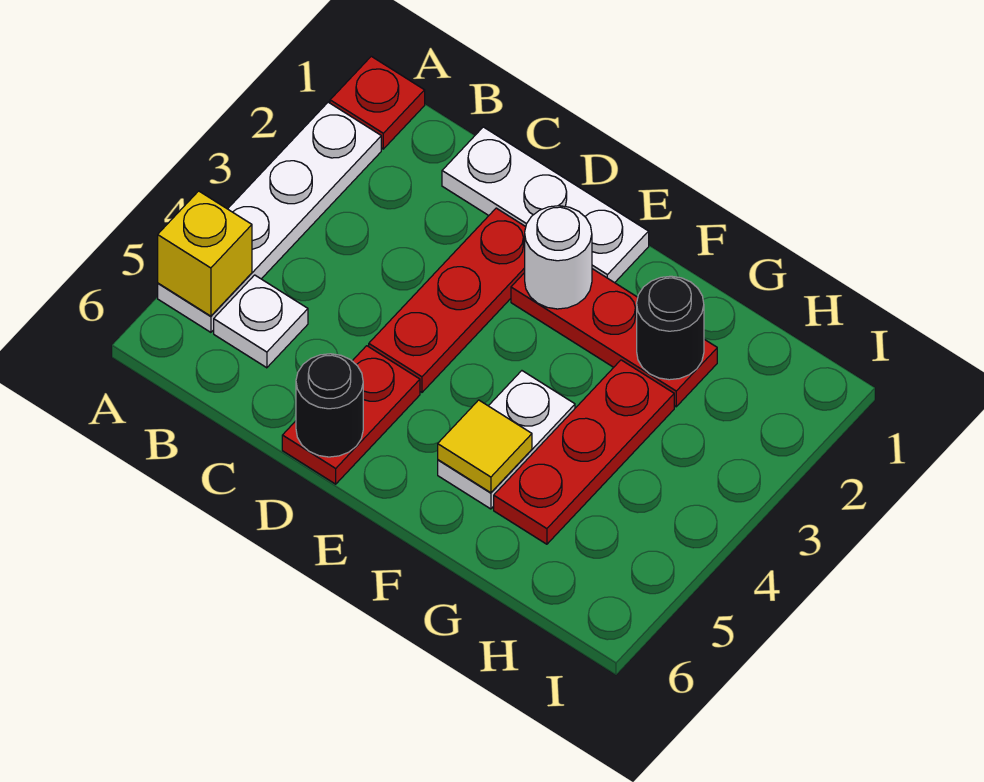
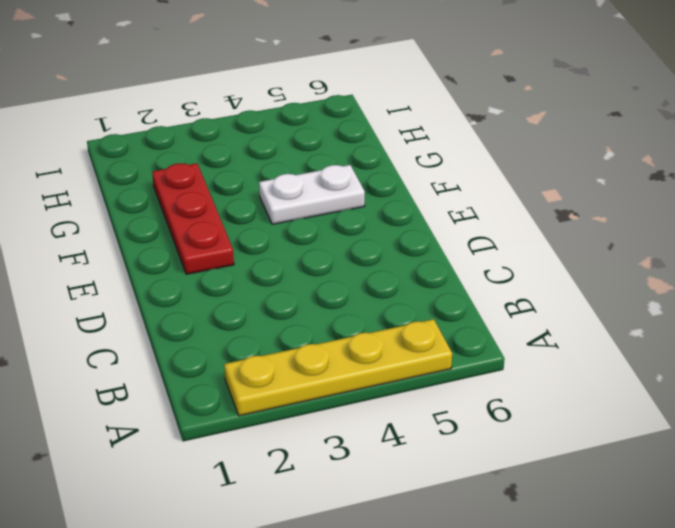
yellow plate A2:A5 level 1 -> white plate A2:A5 level 1
none -> red plate A1 level 1
none -> white plate B5 level 1
none -> white plate C1:E1 level 1

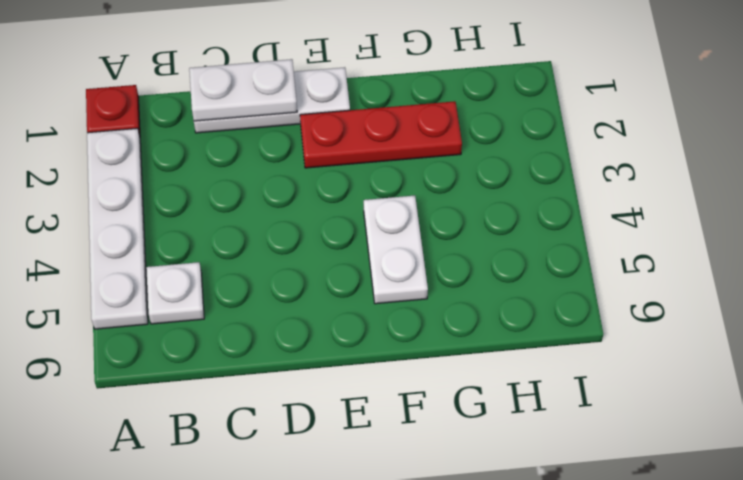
white plate C1:D1 level 2 -> none
none -> red plate D2:D4 level 1
none -> red plate D5:D6 level 1
none -> red plate G3:G5 level 1

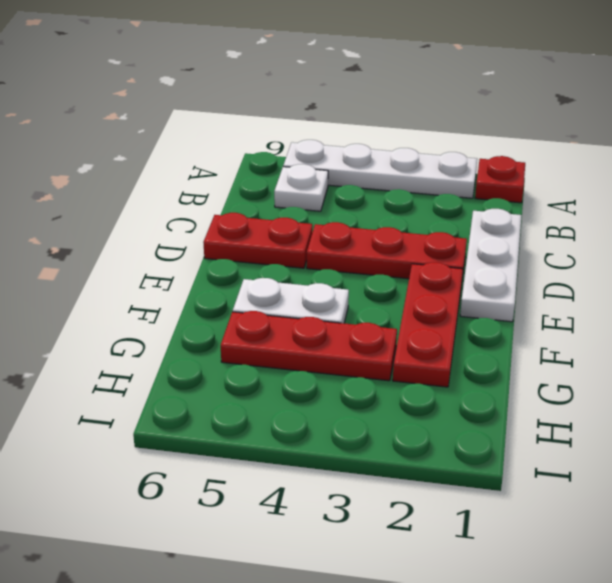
none -> yellow brick A5 level 2
none -> black round brick D6 level 2
none -> white round brick E2 level 2

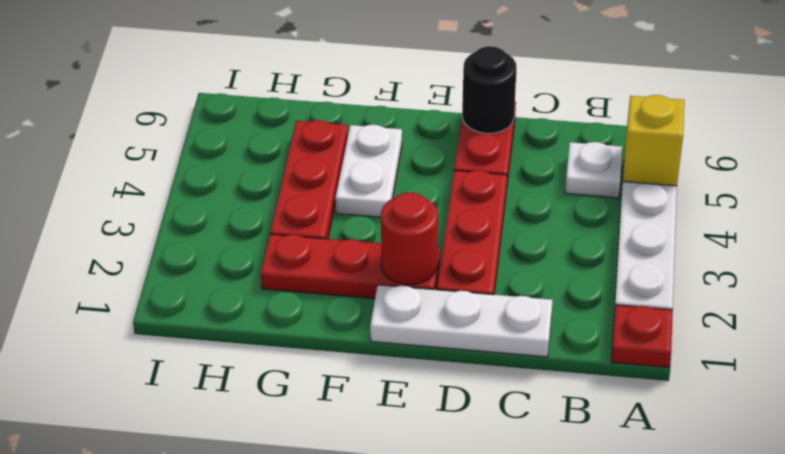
red round brick E2 level 2 -> white round brick E2 level 2
none -> yellow tile F5 level 2
none -> black round brick G2 level 2

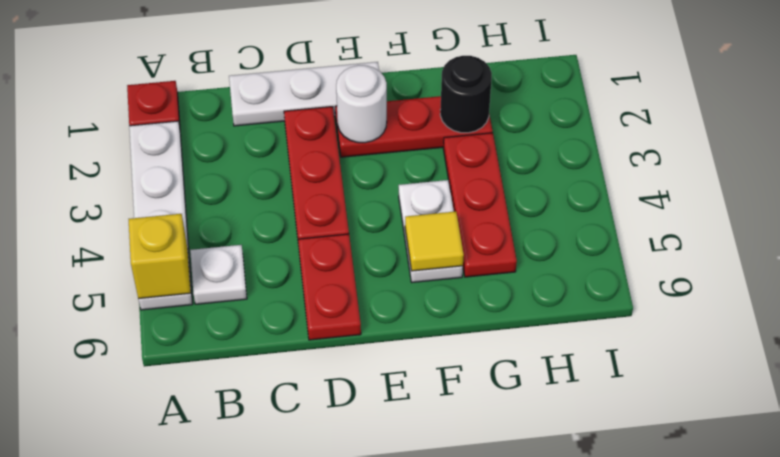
none -> black round brick D6 level 2

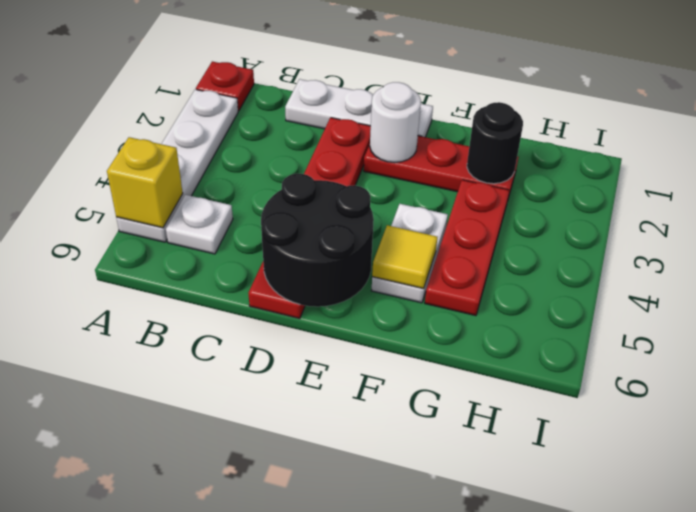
black round brick D5:E6 level 2 -> black round brick D6 level 2

